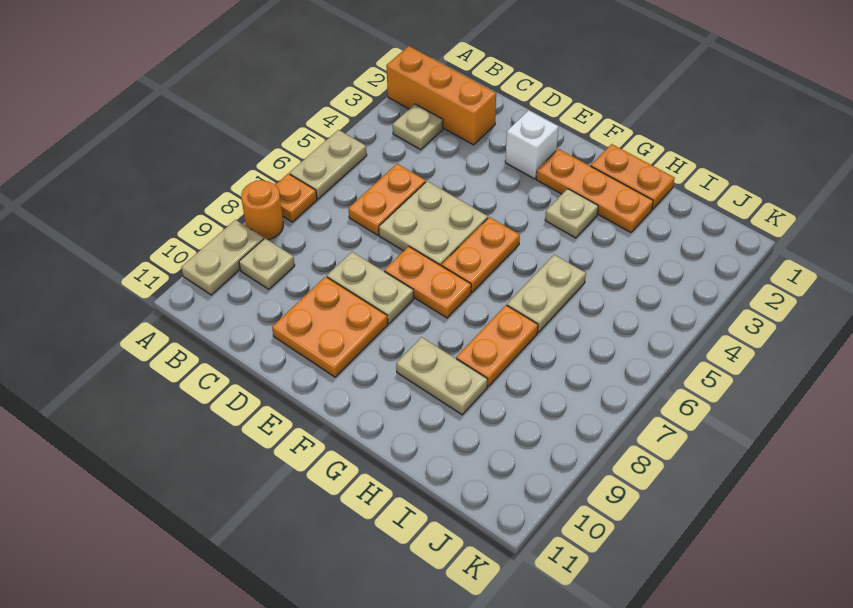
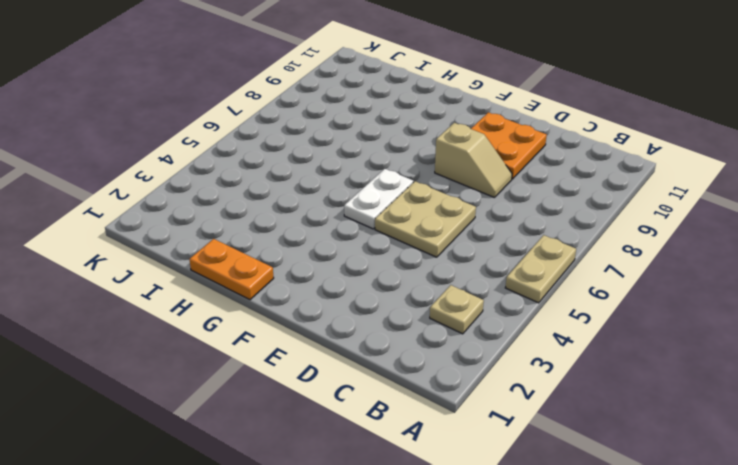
tan slope D8:E8 level 1 top E -> tan plate D8:E8 level 1
white plate F5:F6 level 1 -> orange plate F5:F6 level 1
none -> orange brick A2:C2 level 1
none -> orange plate A7 level 1
none -> orange round brick A8 level 1

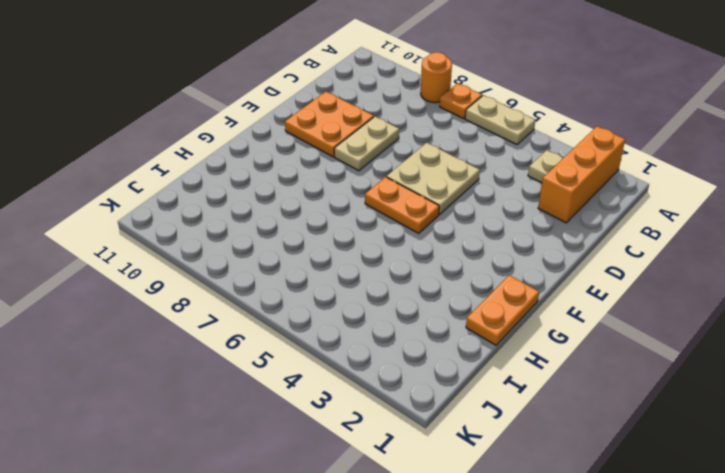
none -> tan plate A9:A10 level 1
none -> tan plate B9 level 1
none -> orange plate C5:C6 level 1

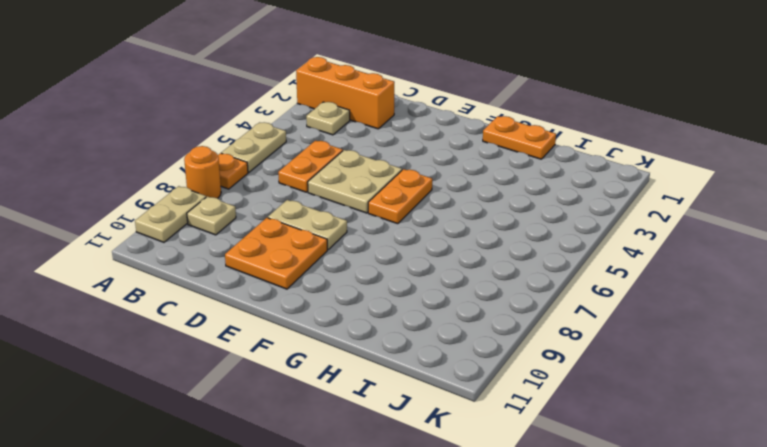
none -> white brick E2 level 1
none -> orange plate E7:F7 level 1
none -> orange plate F2:H2 level 1

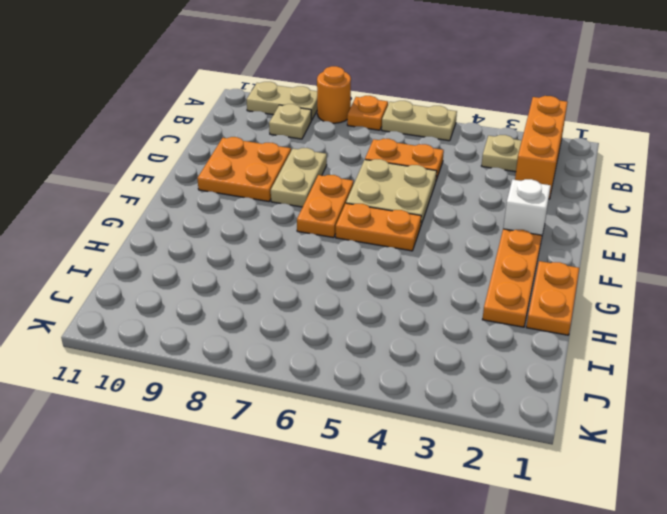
none -> tan plate G3 level 1
none -> tan plate G9:H9 level 1
none -> tan plate H5:H6 level 1

